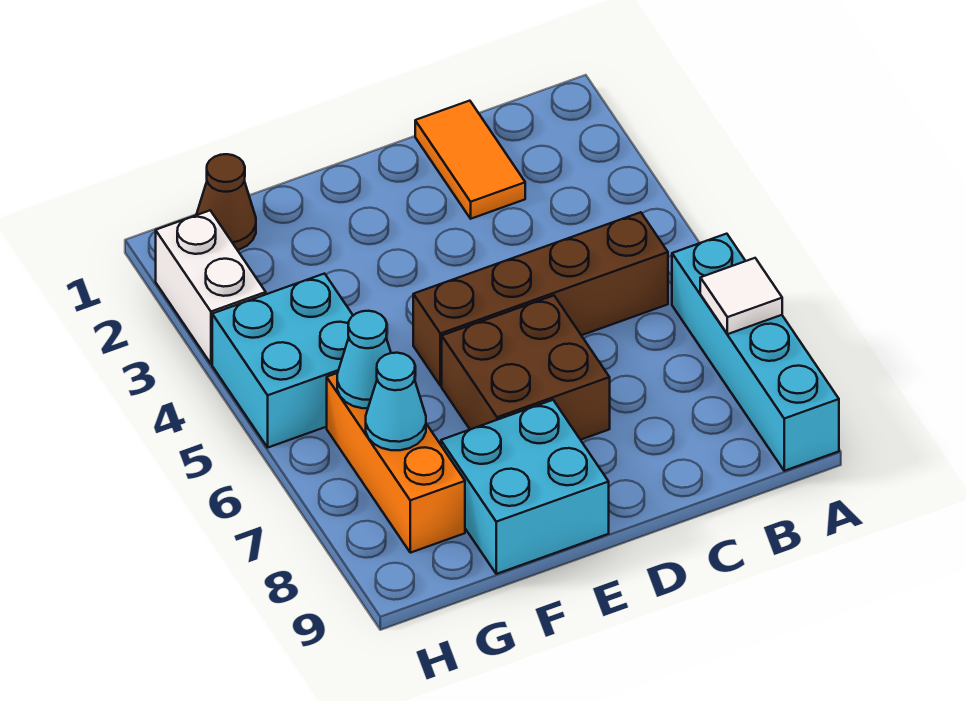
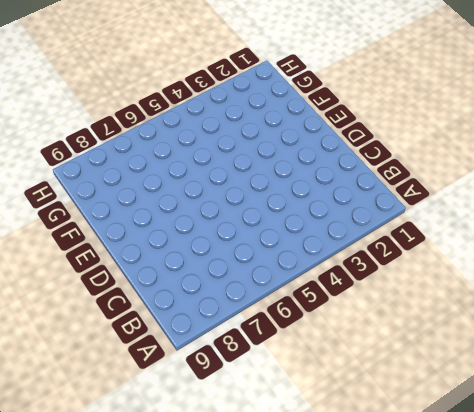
none -> cyan brick A6:A9 level 1
none -> brown brick B5:E5 level 1
none -> orange tile C1:C2 level 1

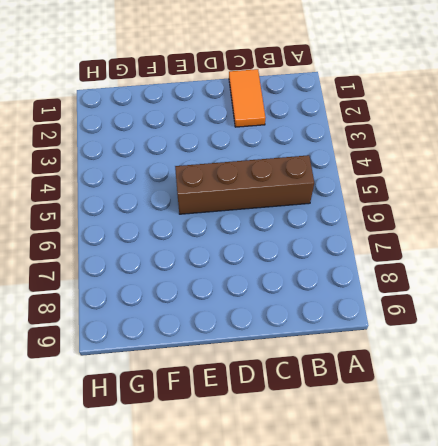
none -> cyan brick A6:A9 level 1
none -> brown brick D6:E7 level 1
none -> cyan brick E8:F9 level 1

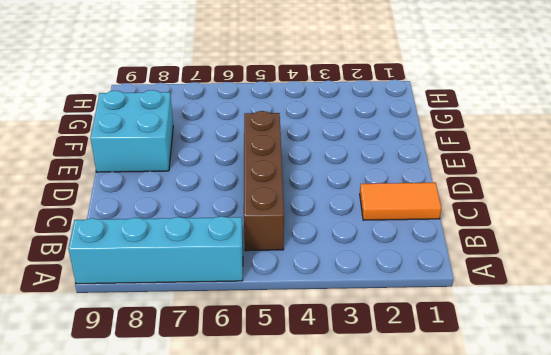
none -> brown brick D6:E7 level 1
none -> brown cone G1 level 1
none -> cyan brick G4:H5 level 1

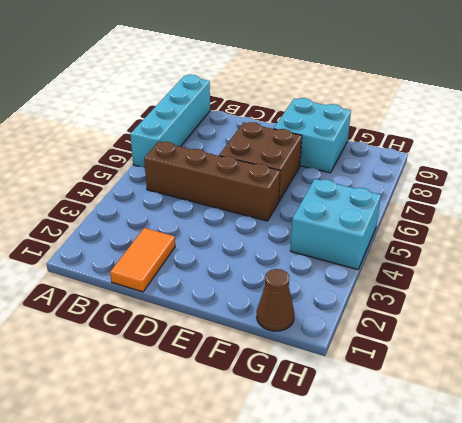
none -> orange brick G6:G8 level 1
none -> white brick H2:H3 level 1
none -> white tile A7 level 2

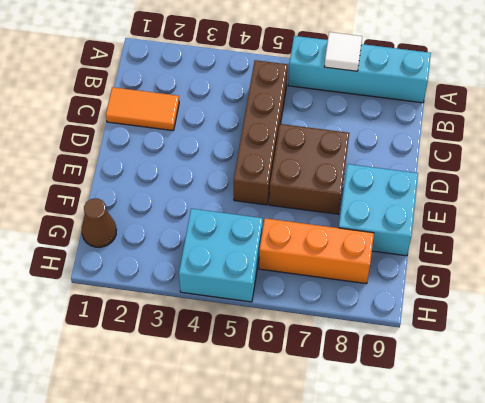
none -> white brick H2:H3 level 1
none -> cyan cone G6 level 2
none -> cyan cone G7 level 2

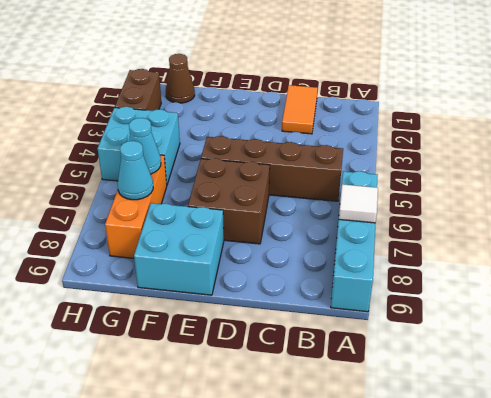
brown brick H2:H3 level 1 -> white brick H2:H3 level 1

